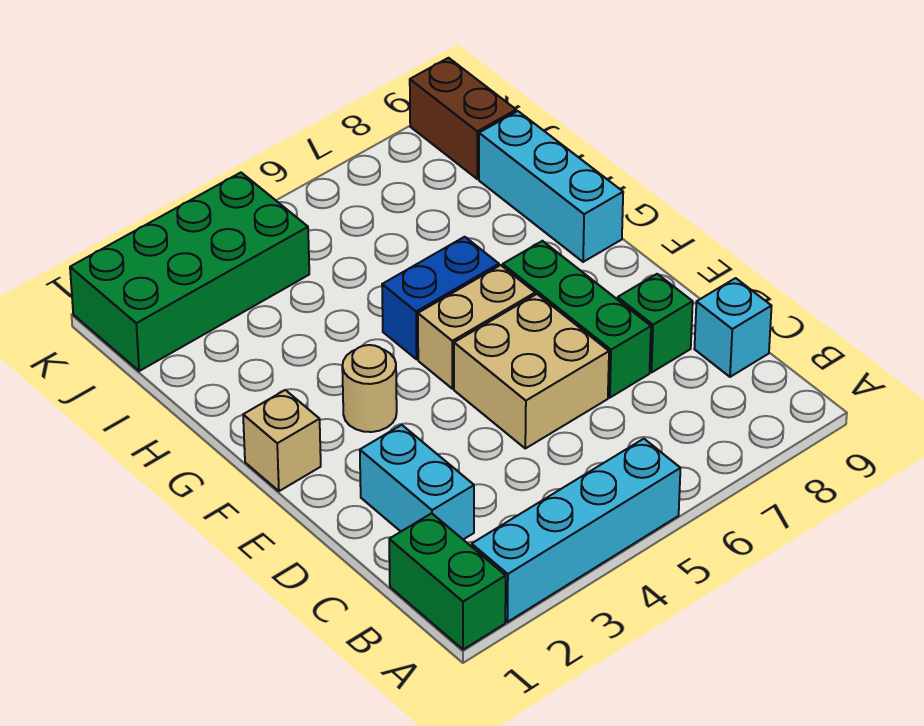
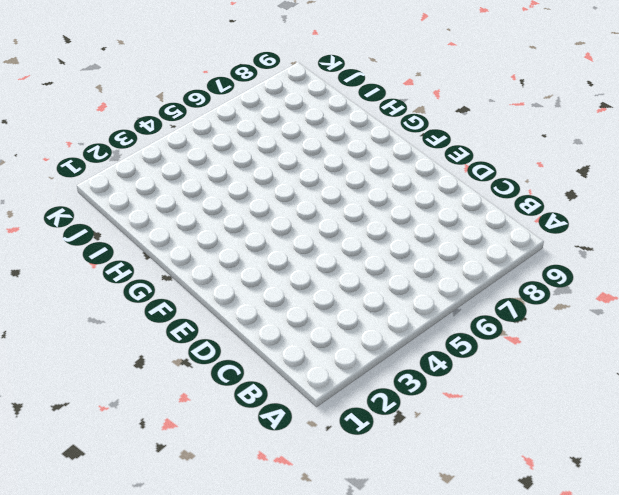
none -> green brick A1:B1 level 1
none -> cyan brick A2:A5 level 1
none -> cyan brick C2:D2 level 1

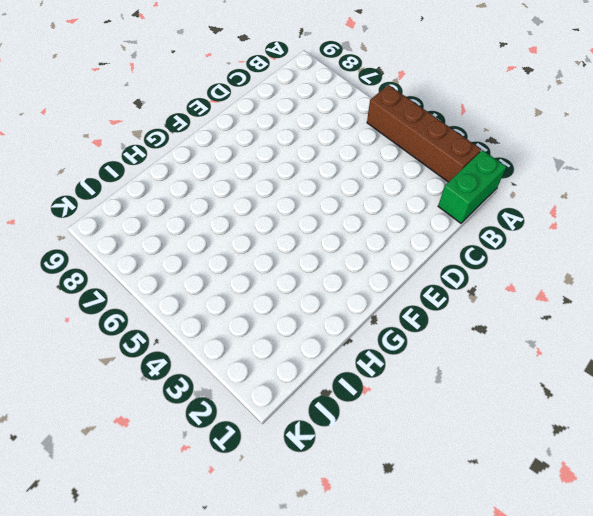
brown brick A2:A5 level 1 -> cyan brick A2:A5 level 1
none -> cyan brick C2:D2 level 1
none -> cyan brick C9 level 1
none -> tan brick D5:E6 level 1

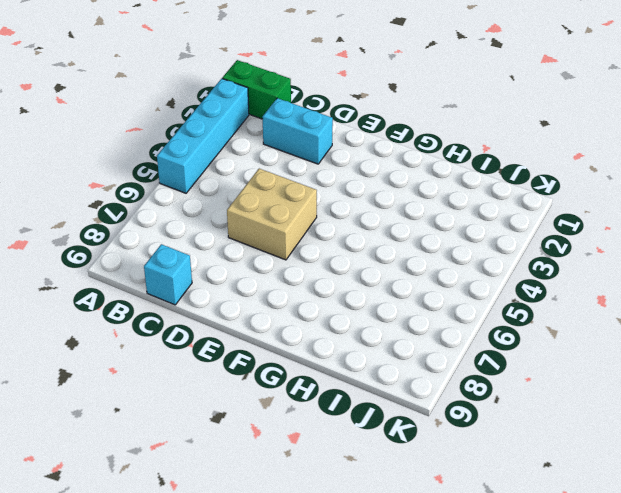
none -> green brick D7:F7 level 1
none -> green brick D8 level 1
none -> tan brick F1 level 1

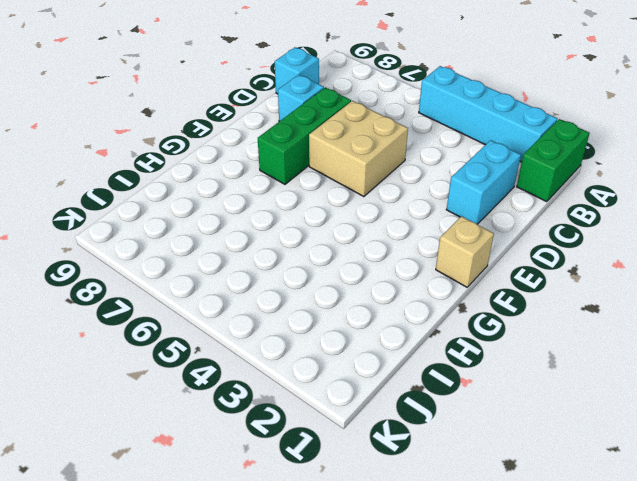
cyan brick D8 level 1 -> green brick D8 level 1
none -> tan round brick F3 level 1
none -> tan brick F5:F6 level 1
none -> blue brick G5:G6 level 1

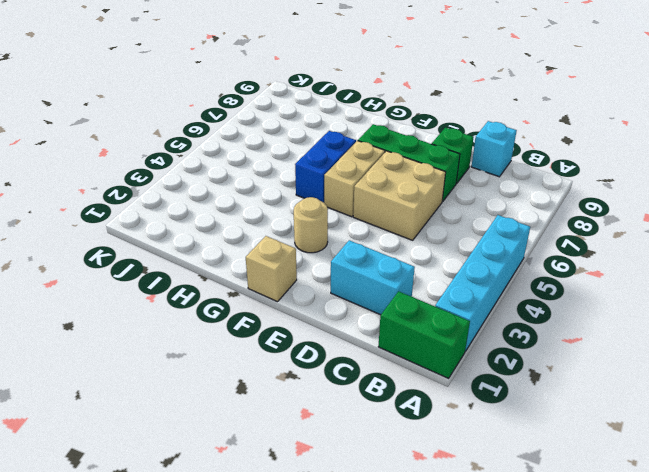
none -> cyan brick G9:I9 level 1
none -> green brick J1:K4 level 1
none -> brown brick J9:K9 level 1

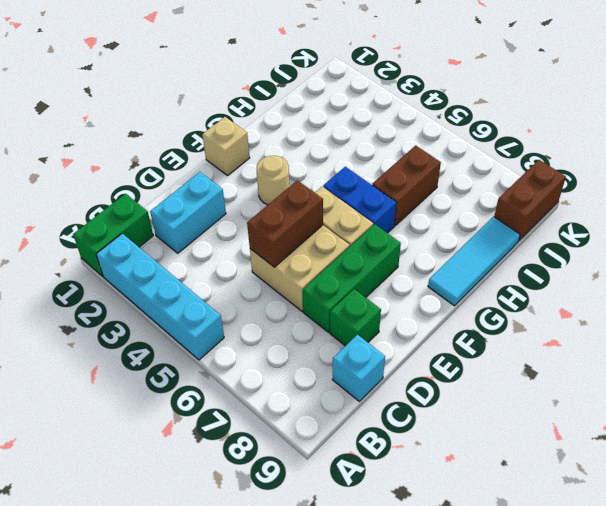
brown brick D5:E5 level 2 -> none
cyan tile G9:I9 level 1 -> cyan brick G9:I9 level 1
brown brick H6:I6 level 1 -> none
none -> green brick J1:K4 level 1

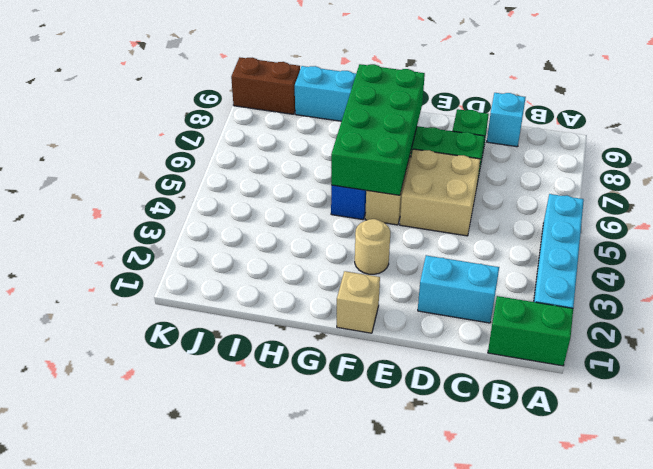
green brick F5:G8 level 2 -> green brick J1:K4 level 1

